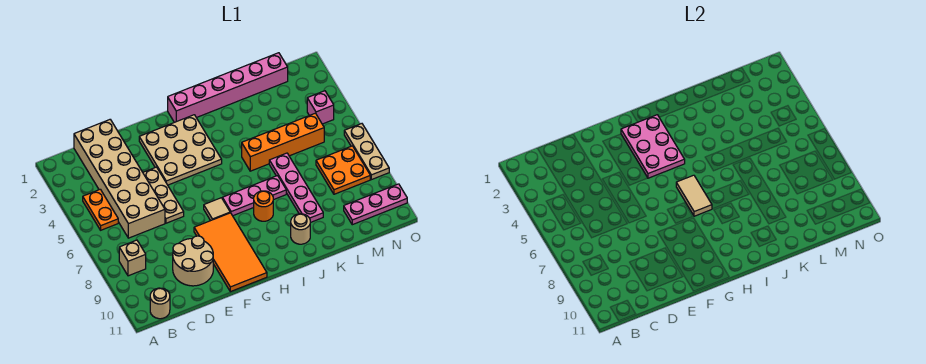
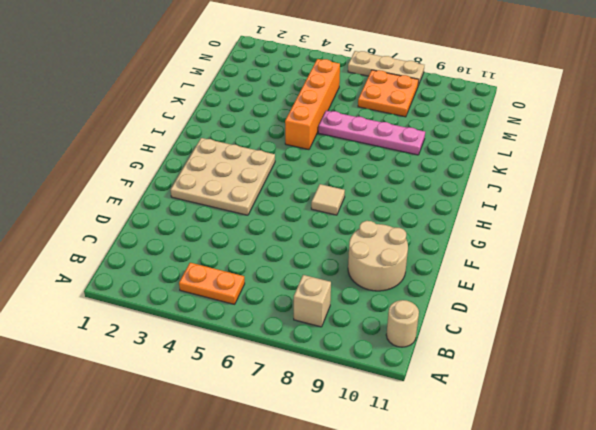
none -> tan brick C1:D6 level 1
none -> tan plate E4:E6 level 1
none -> orange tile F8:G11 level 1

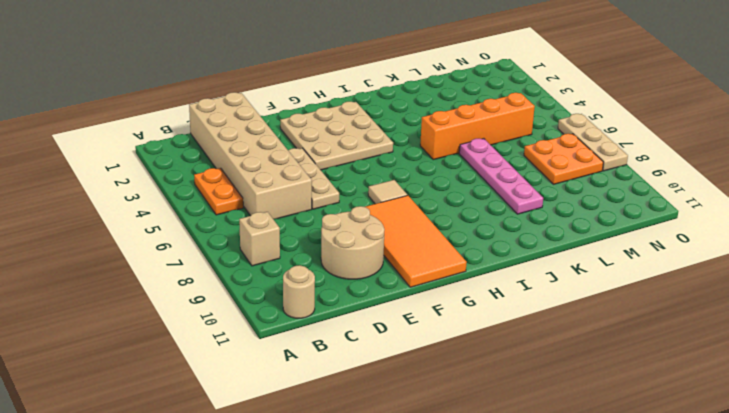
none -> pink brick H1:M1 level 1
none -> pink plate H7:J7 level 1
none -> orange round brick I8 level 1

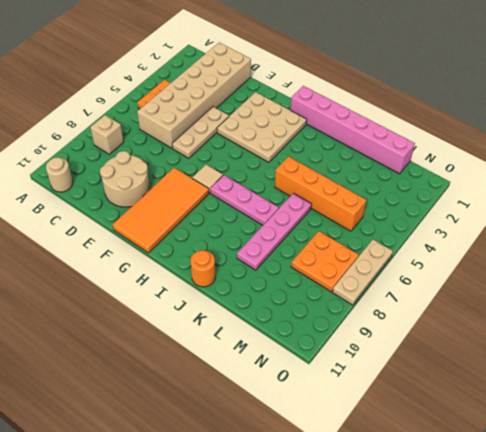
orange round brick J11 level 1 -> orange round brick I8 level 1
none -> tan round brick J10 level 1
none -> pink plate M10:O10 level 1
none -> pink brick N4 level 1

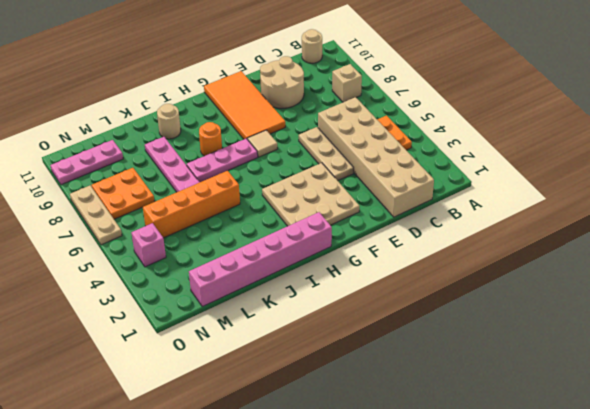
none -> pink plate G2:H4 level 2
none -> tan tile H6:H7 level 2

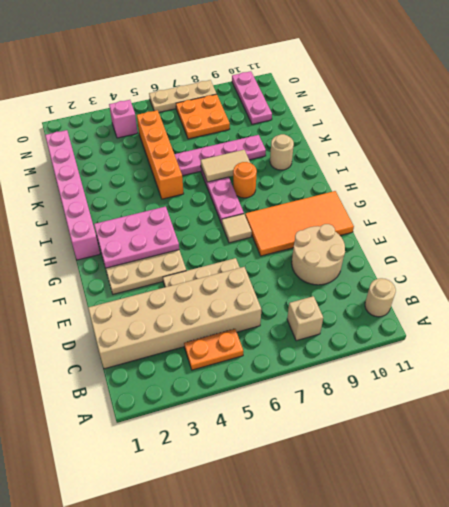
tan tile J7:J8 level 2 -> tan tile H6:H7 level 2

